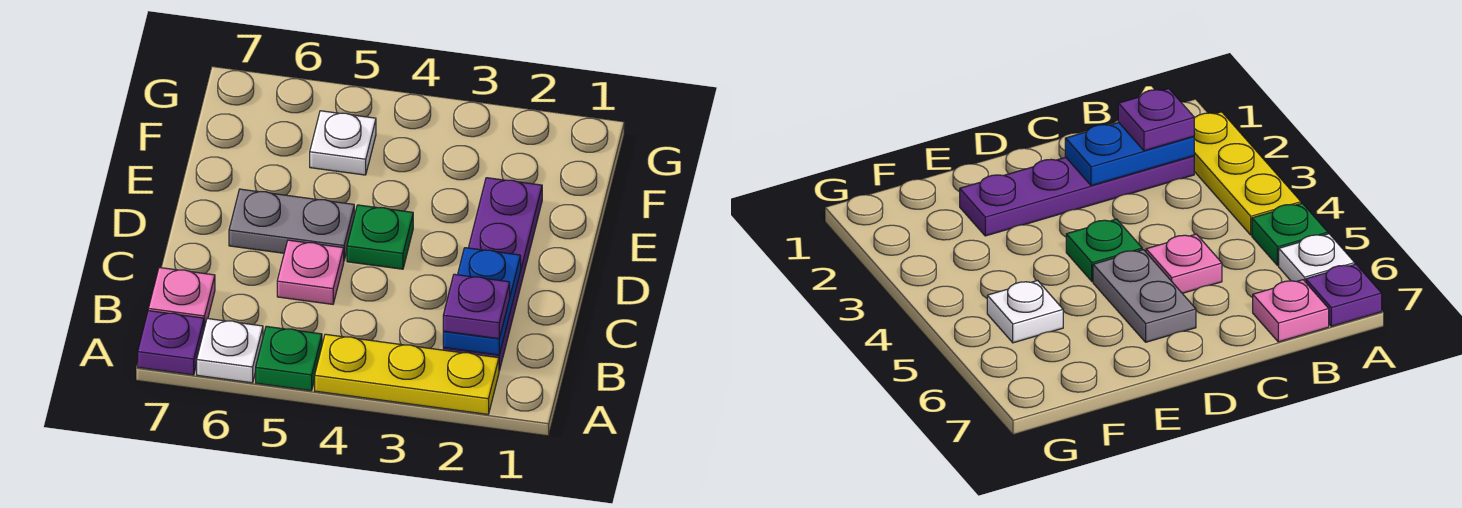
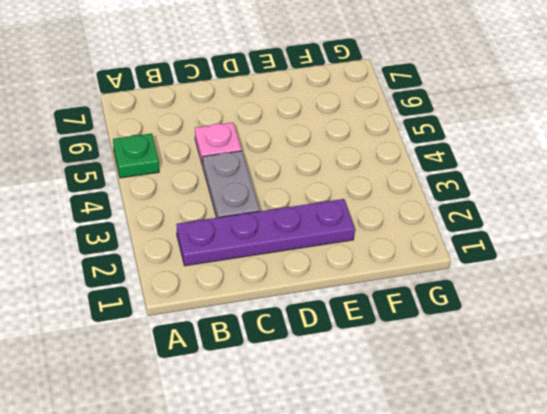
grey plate C3:C4 level 1 -> grey plate D5:D6 level 1
none -> yellow plate A2:A4 level 1
none -> white plate A6 level 1
none -> purple plate A7 level 1

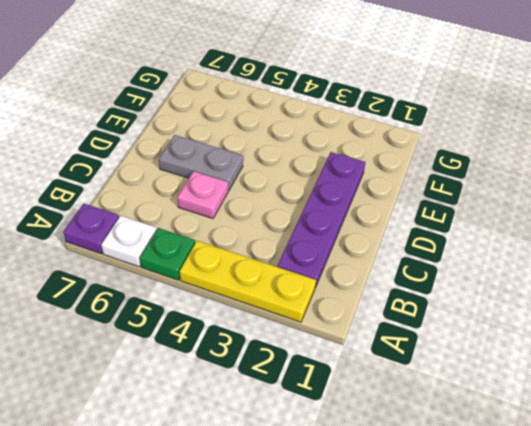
none -> pink plate B7 level 1
none -> green plate D4 level 1
none -> white plate F5 level 1

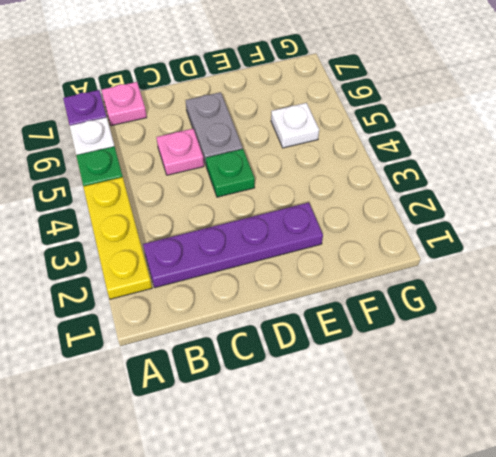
none -> blue plate B2:C2 level 2
none -> purple plate B2 level 3

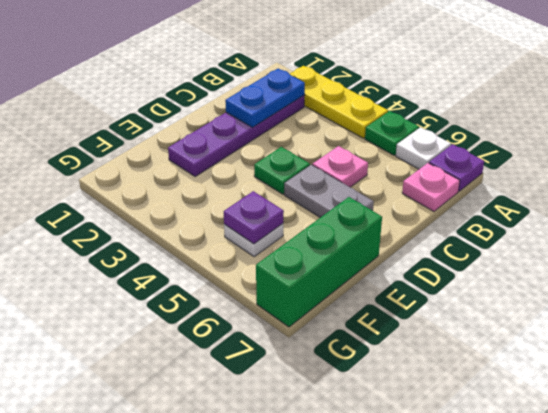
green brick E7:G7 level 1 -> none
purple plate F5 level 2 -> purple plate B2 level 3

